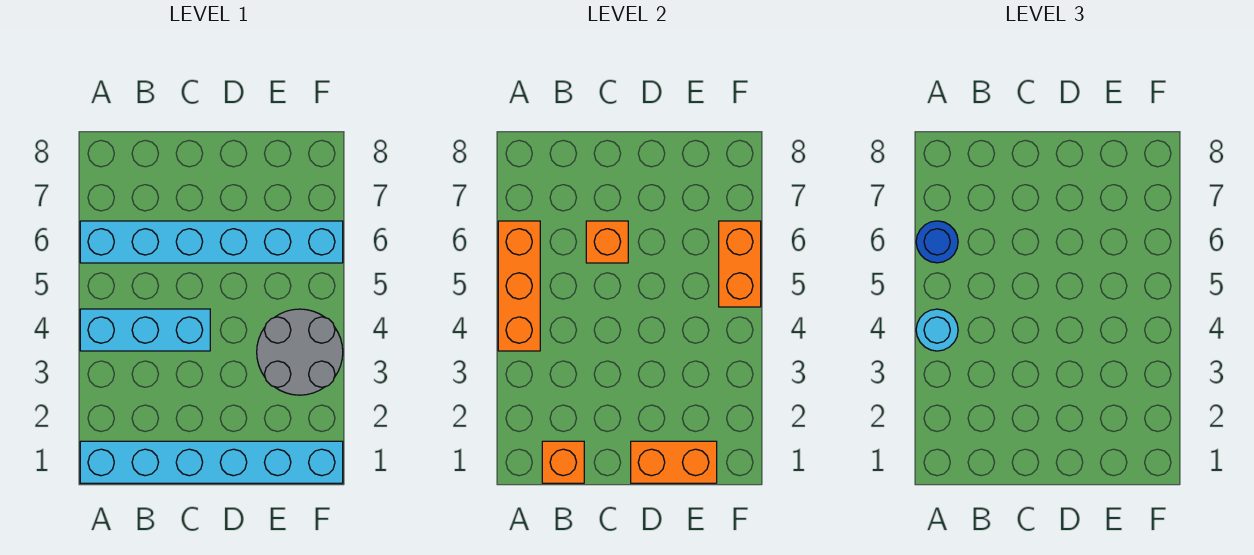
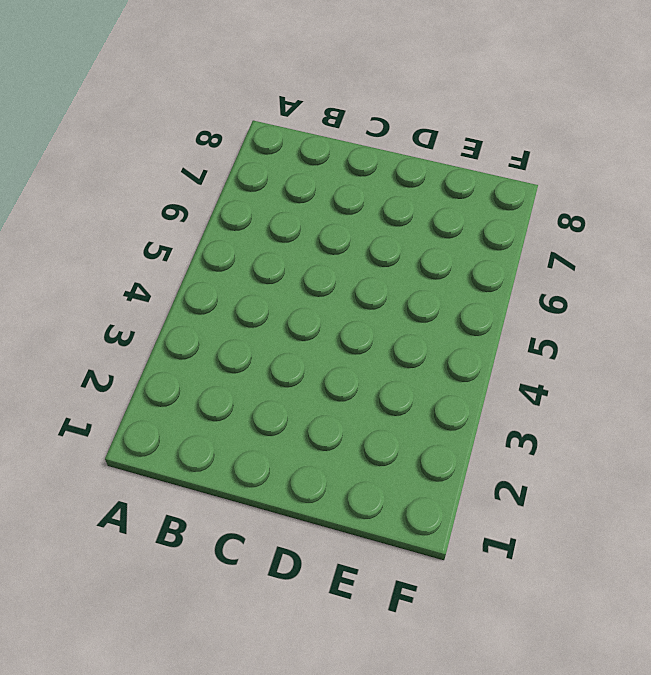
none -> cyan brick A1:F1 level 1
none -> cyan brick A4:C4 level 1

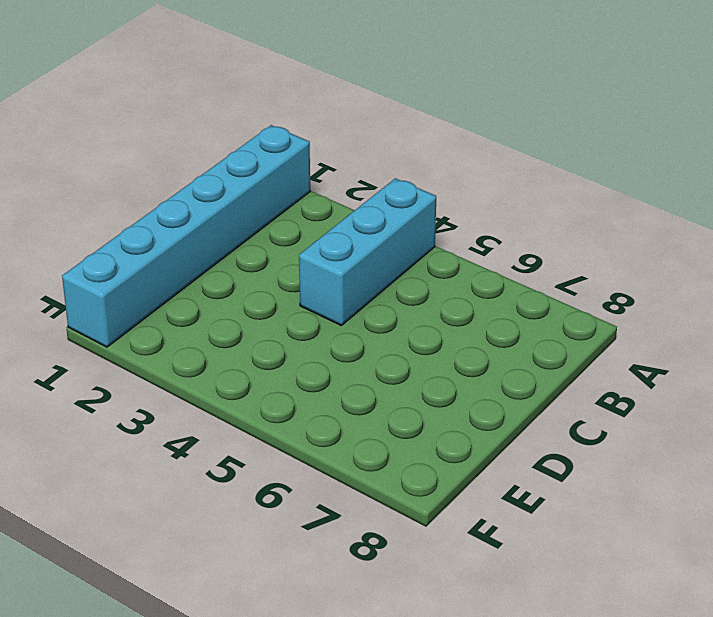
none -> cyan brick A6:F6 level 1
none -> grey round brick E3:F4 level 1

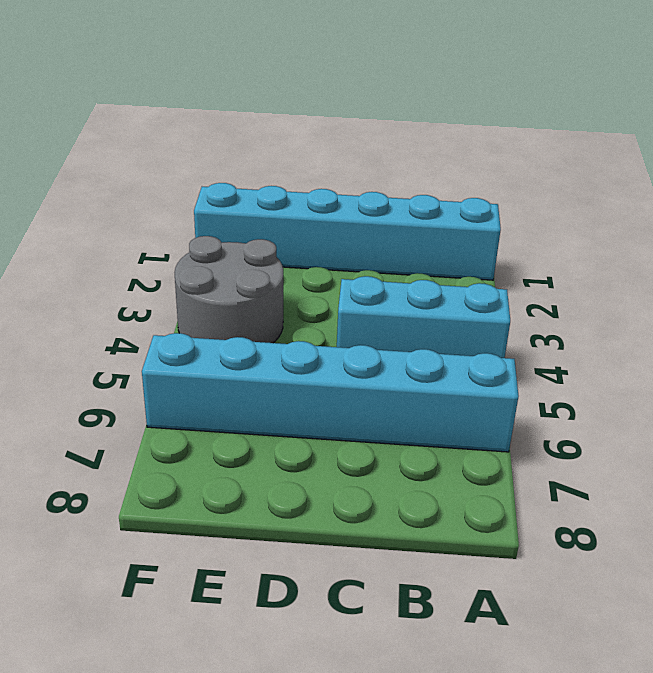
none -> orange brick A4:A6 level 2
none -> orange brick B1 level 2

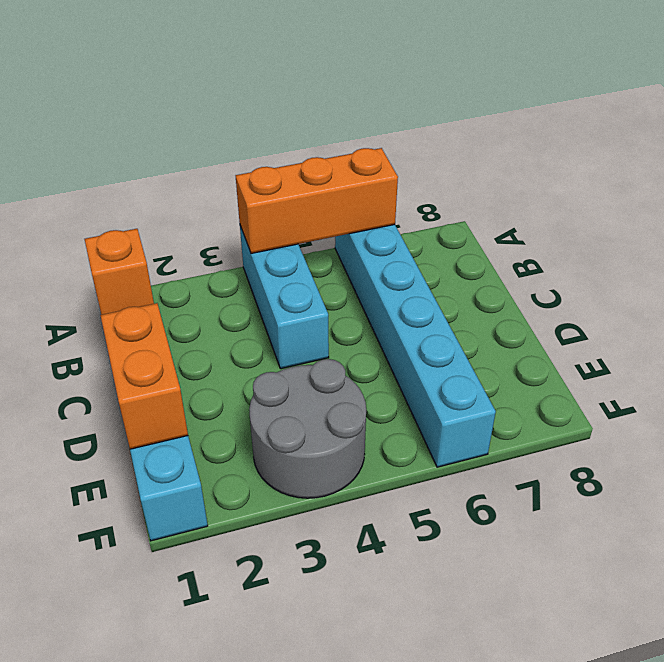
none -> orange brick C6 level 2
none -> orange brick F5:F6 level 2

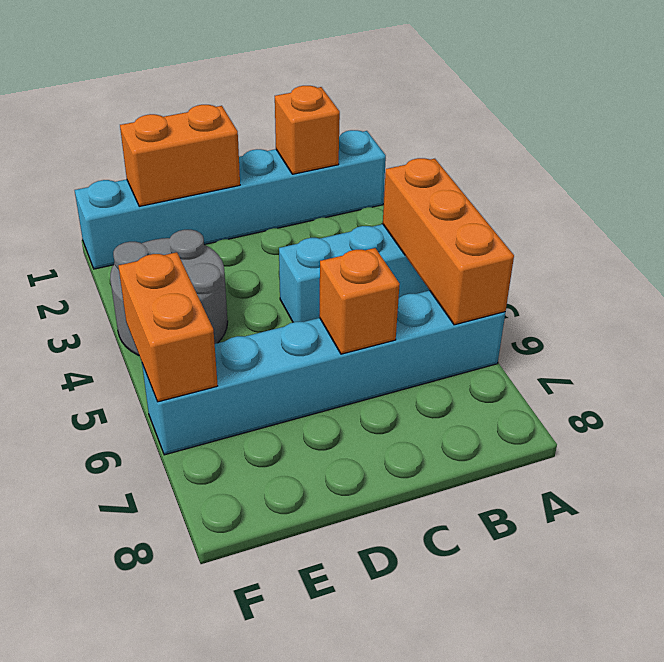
none -> cyan round brick A4 level 3
none -> blue round brick A6 level 3

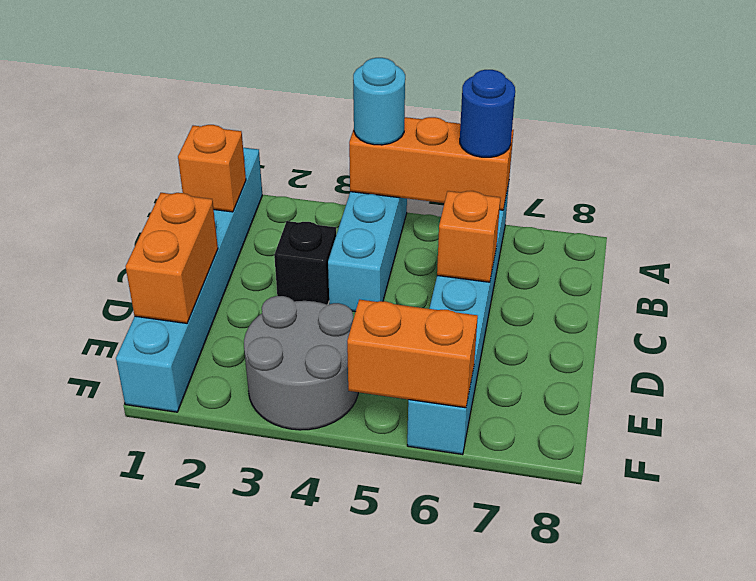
black brick C3 level 1 -> none

